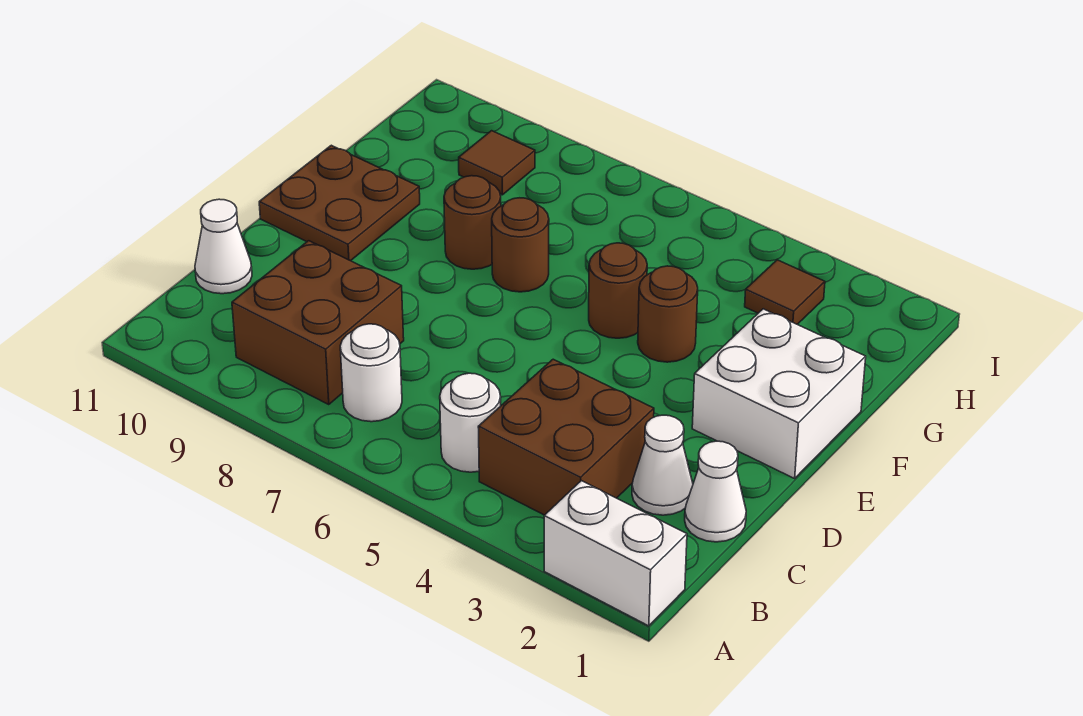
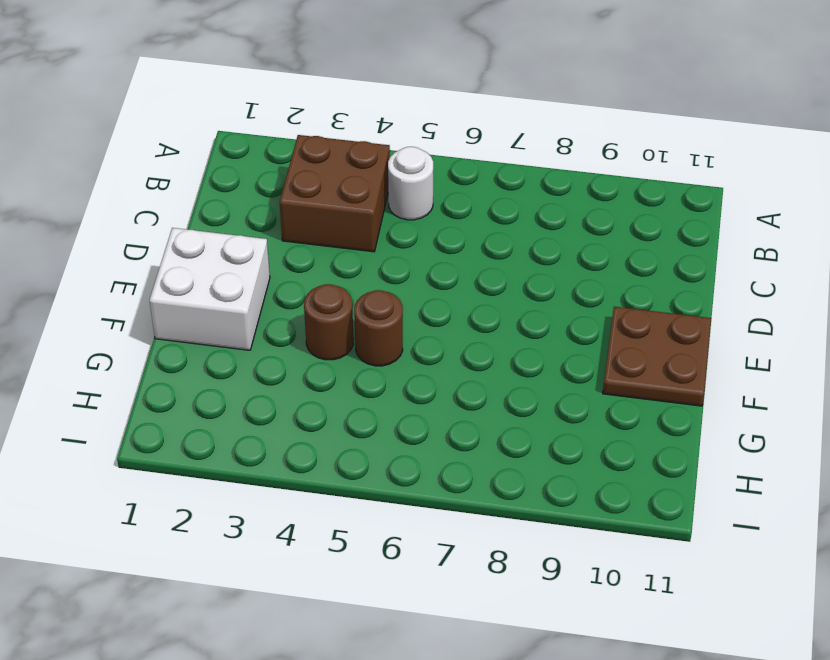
none -> white brick A1:A2 level 1
none -> white round brick B7 level 1
none -> brown brick B8:C9 level 1

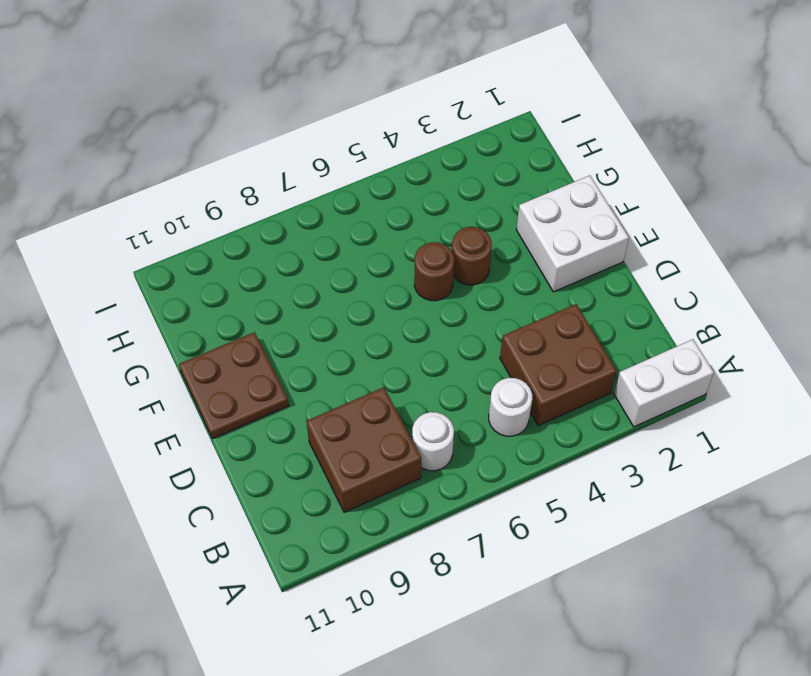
none -> white cone C1 level 1
none -> white cone C2 level 1
none -> white cone C11 level 1

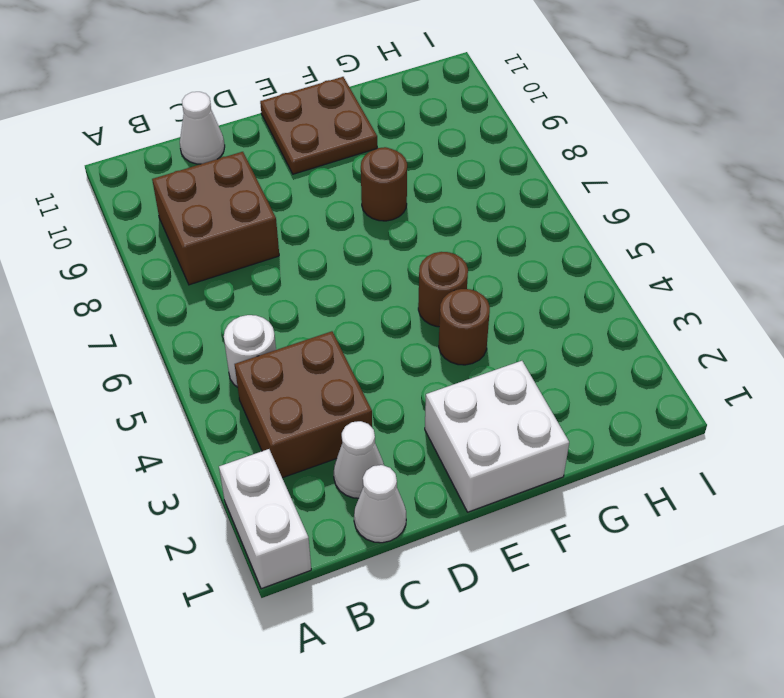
none -> white round brick B7 level 1
none -> brown round brick F7 level 1
none -> brown tile H3 level 1

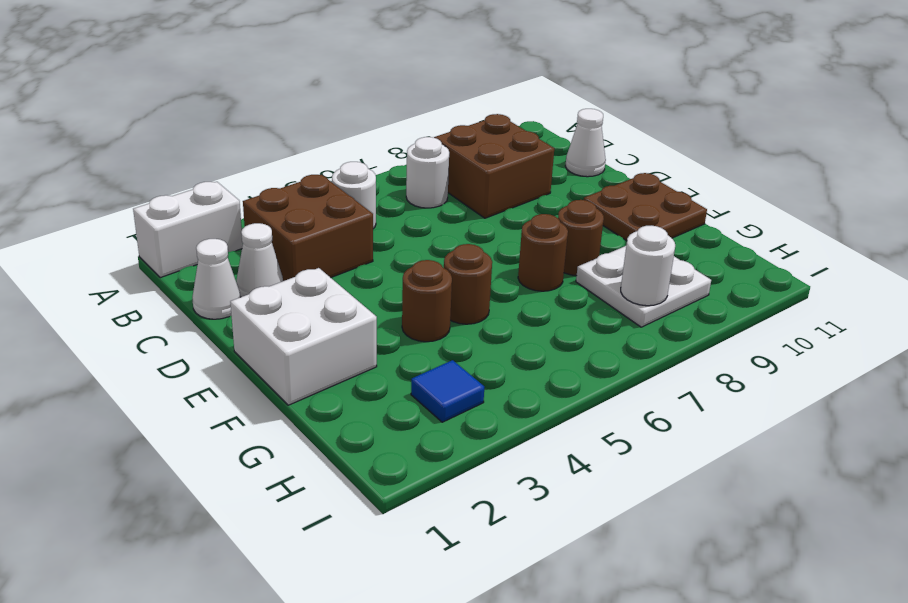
white plate G8:H9 level 1 -> brown tile H9 level 1
blue tile H3 level 1 -> brown tile H3 level 1
white round brick H8 level 2 -> none

